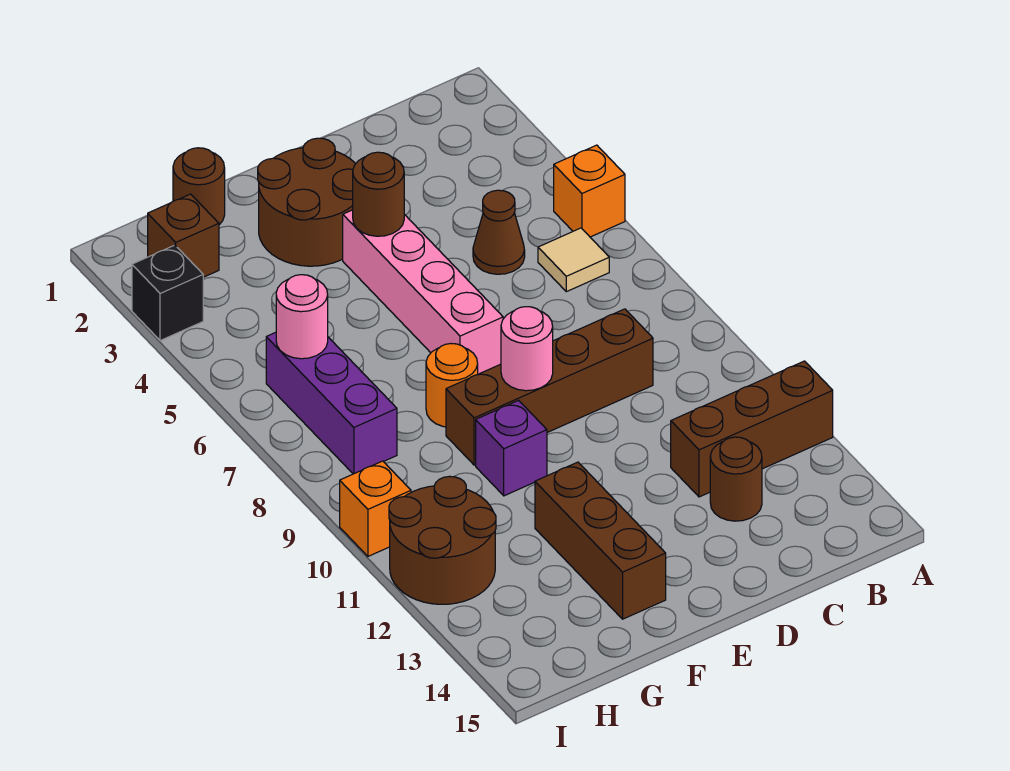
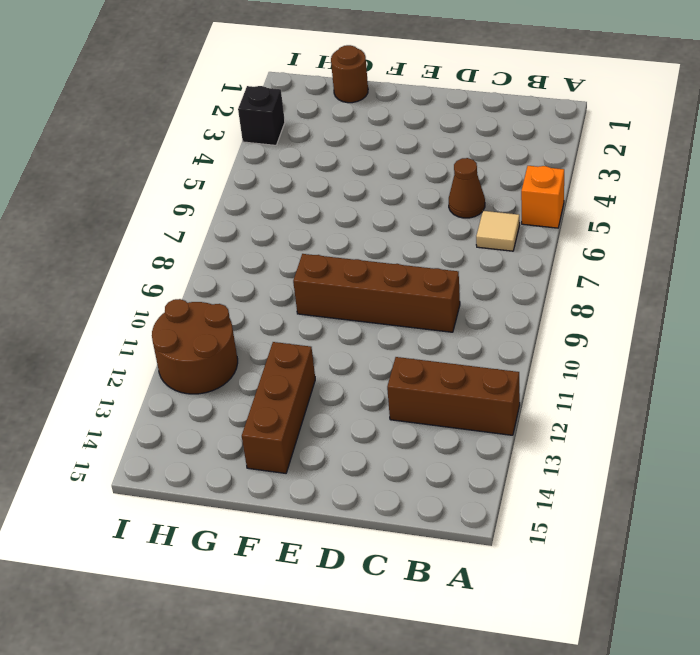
none -> brown round brick C13 level 1
none -> brown round brick E2:F3 level 1
none -> pink brick E4:E7 level 1

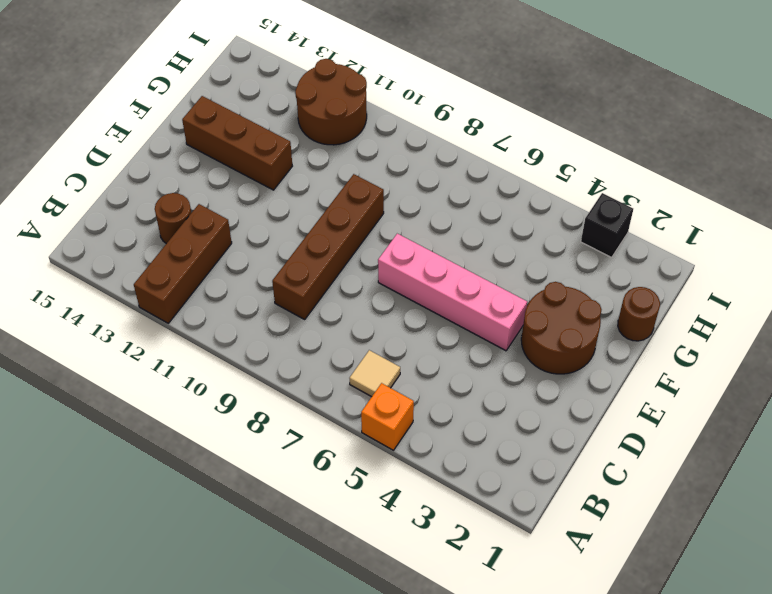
none -> brown cone C5 level 1
none -> orange round brick F8 level 1
none -> purple brick F10 level 1

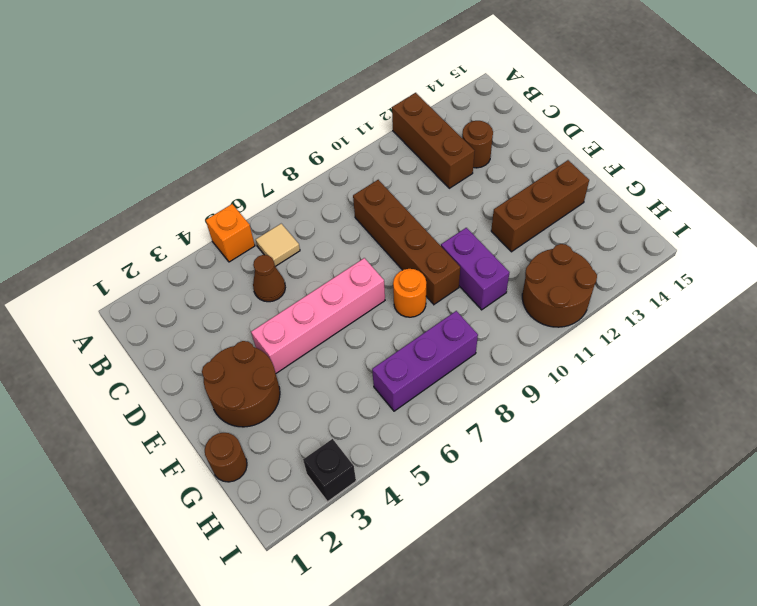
purple brick F10:G10 level 1 -> purple brick F10 level 1
none -> brown brick H2 level 1
none -> orange brick I10 level 1
none -> brown round brick E4 level 2

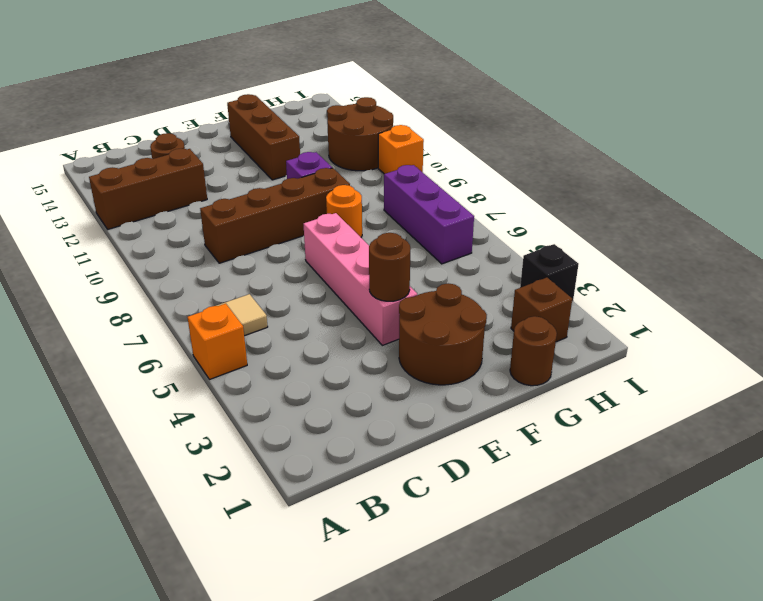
none -> brown cone C5 level 1
none -> pink round brick E9 level 2
none -> pink round brick H6 level 2

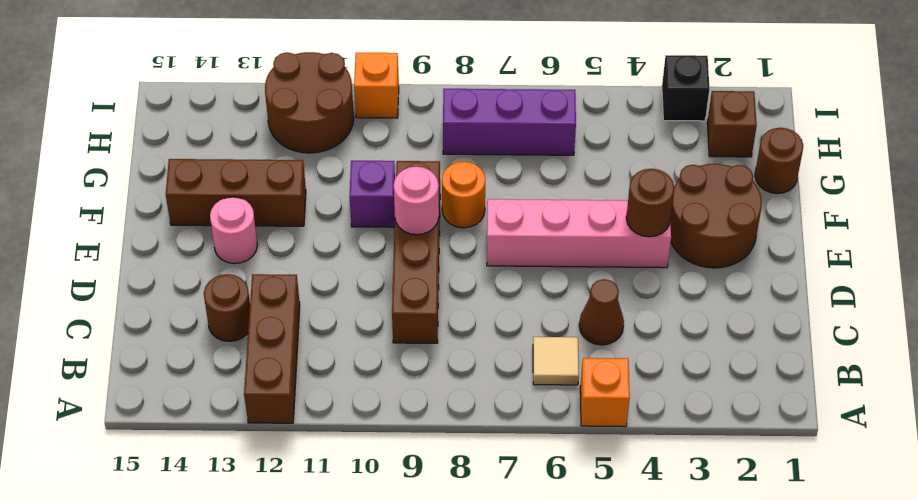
pink round brick E13 level 1 -> pink round brick H6 level 2

